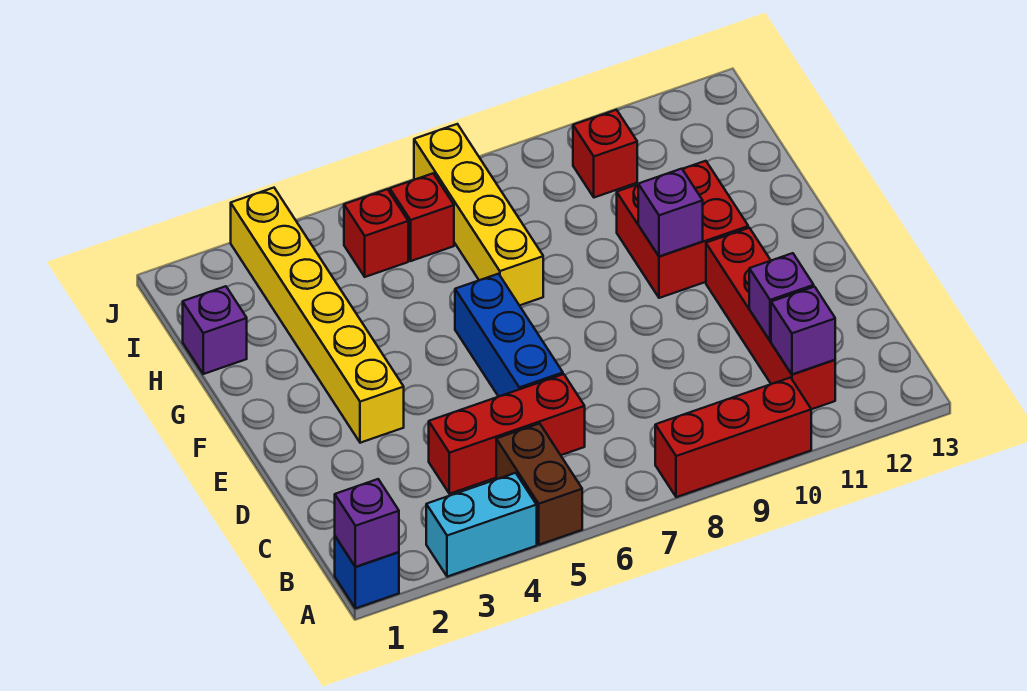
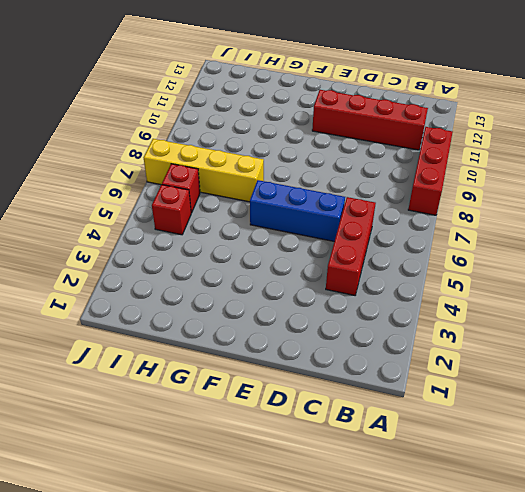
none -> blue brick A1 level 1
none -> cyan brick A3:A4 level 1
none -> brown brick A5:B5 level 1

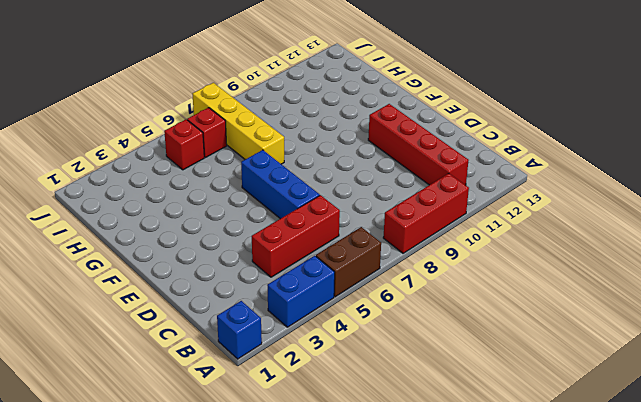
blue brick A3:A4 level 1 -> cyan brick A3:A4 level 1
brown brick A5:A6 level 1 -> brown brick A5:B5 level 1
none -> yellow brick E3:J3 level 1
none -> red brick F10:G11 level 1
none -> purple brick H1 level 1

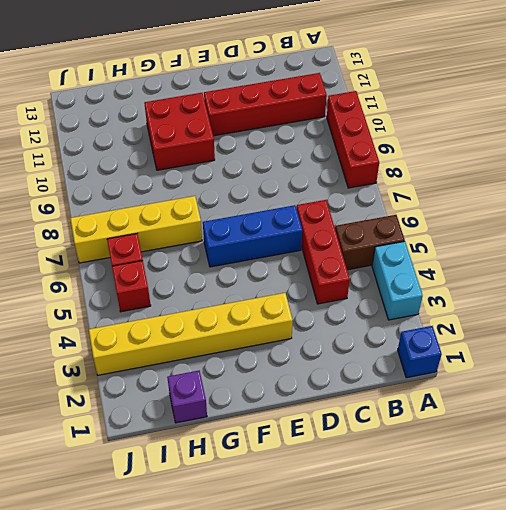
none -> red brick I10 level 1
none -> purple brick A1 level 2
none -> purple brick B11 level 2

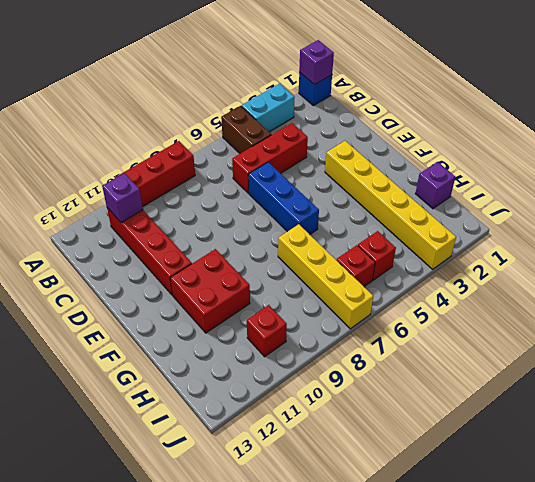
none -> purple brick C11 level 2
none -> purple brick F10 level 2

